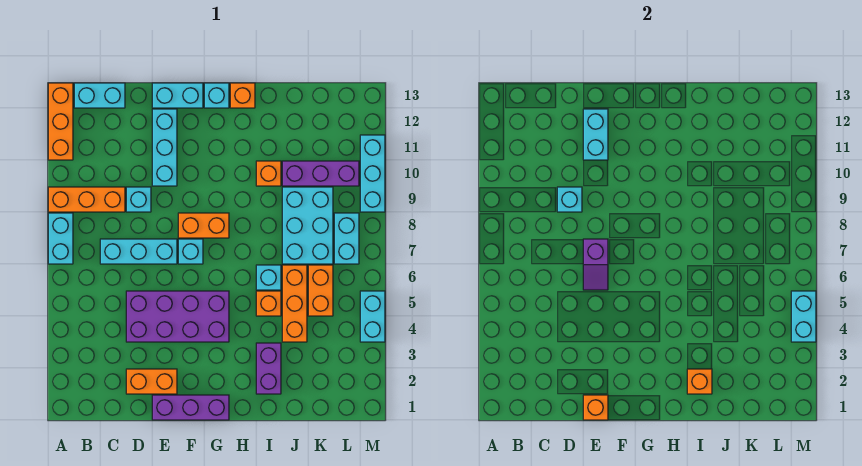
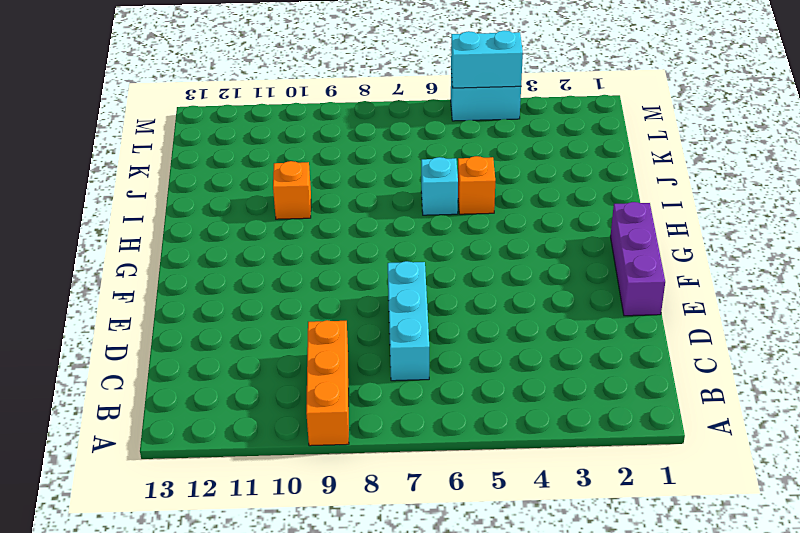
none -> cyan brick A7:A8 level 1
none -> orange brick A11:A13 level 1
none -> cyan brick B13:C13 level 1
none -> orange brick D2:E2 level 1

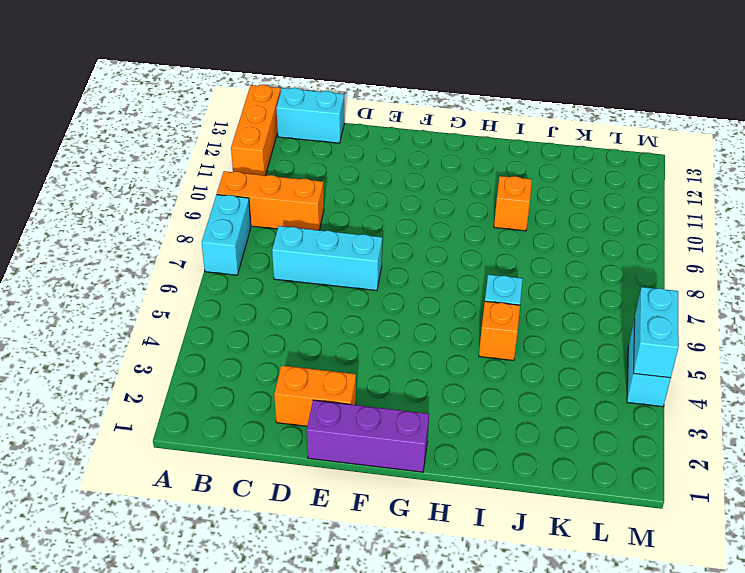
none -> purple brick D4:G5 level 1
none -> cyan brick D9 level 1
none -> cyan brick E10:E12 level 1
none -> cyan brick E13:F13 level 1

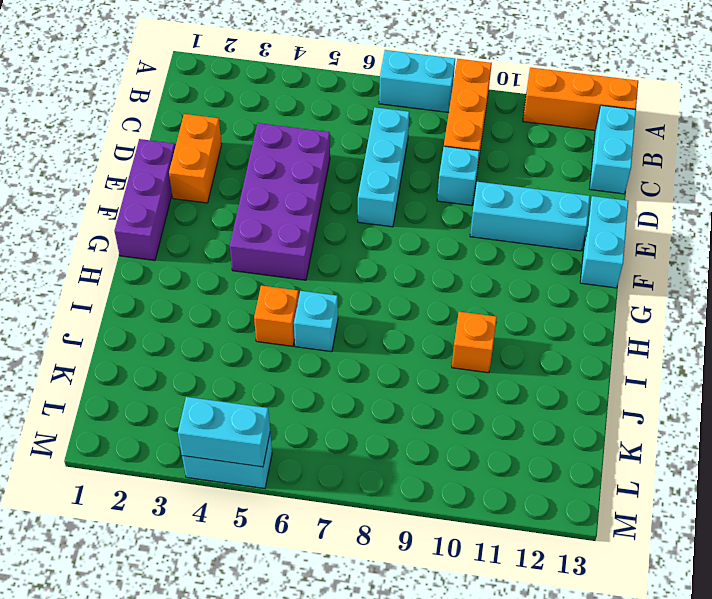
none -> cyan brick F7 level 1
none -> orange brick F8:G8 level 1
none -> cyan brick G13 level 1
none -> orange brick H13 level 1

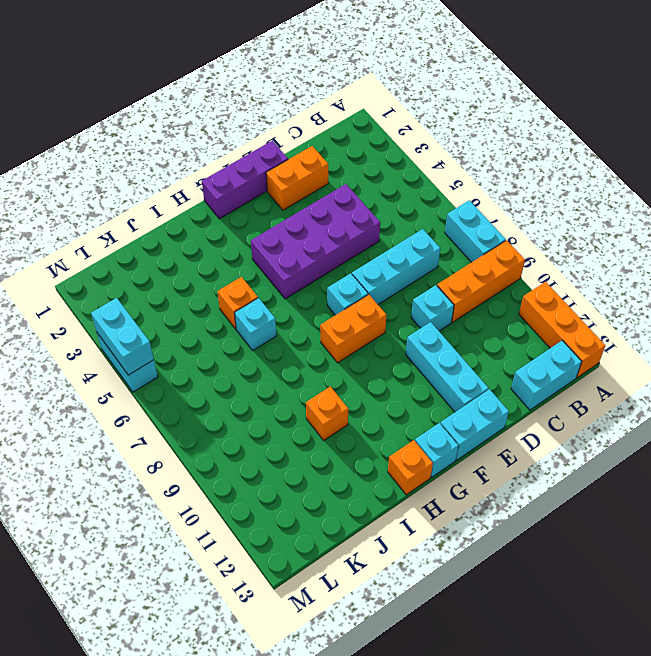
none -> purple brick I2:I3 level 1
none -> orange brick J4:J6 level 1
none -> cyan brick J7:K9 level 1
none -> purple brick J10:L10 level 1

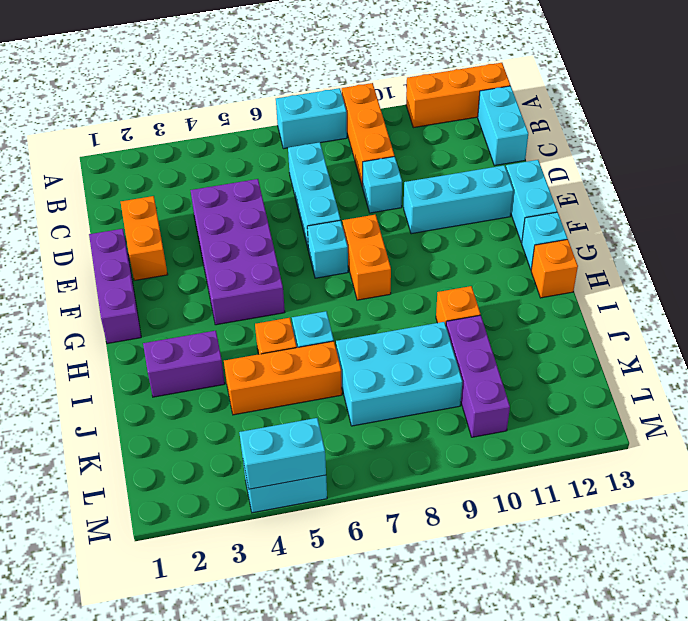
none -> orange brick K5:K6 level 1
none -> cyan brick L7:L8 level 1
none -> cyan brick M9:M11 level 1
none -> cyan brick D9 level 2

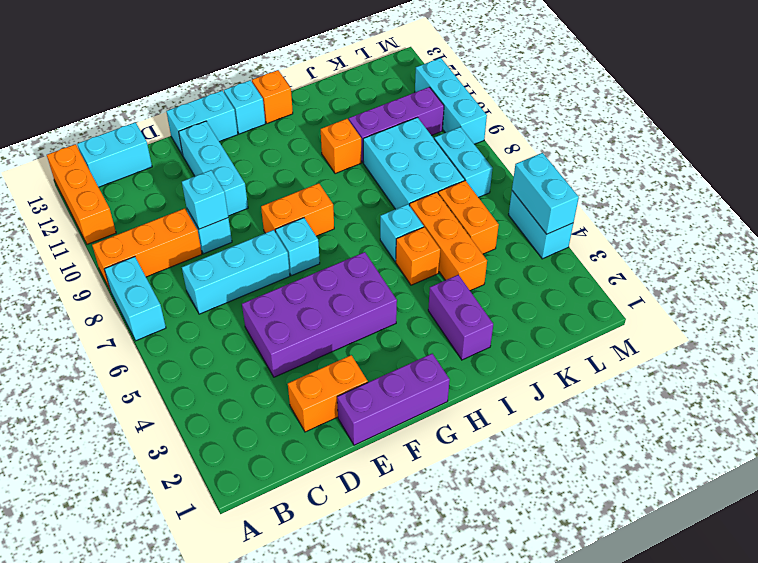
none -> orange brick E1 level 2
none -> purple slope E6:E7 level 2 top 7
none -> cyan brick E11:E12 level 2
none -> orange brick I2 level 2

